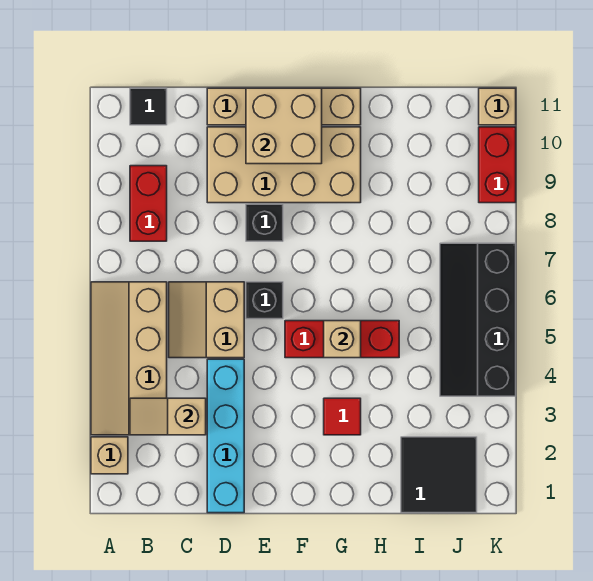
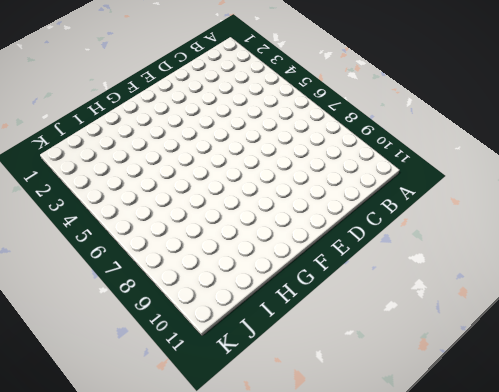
none -> tan brick A2 level 1
none -> tan slope A3:B6 level 1 top B
none -> red brick B8:B9 level 1

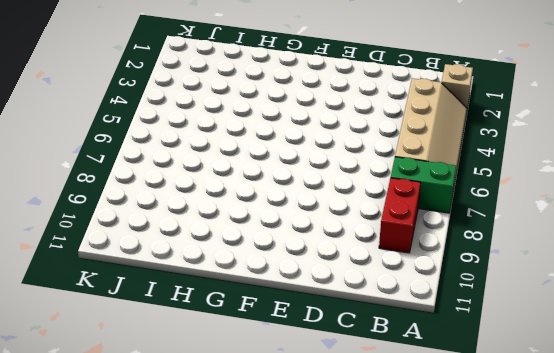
green brick A7:B7 level 1 -> none
none -> black tile B11 level 1
none -> tan slope C5:D6 level 1 top D
none -> cyan brick D1:D4 level 1

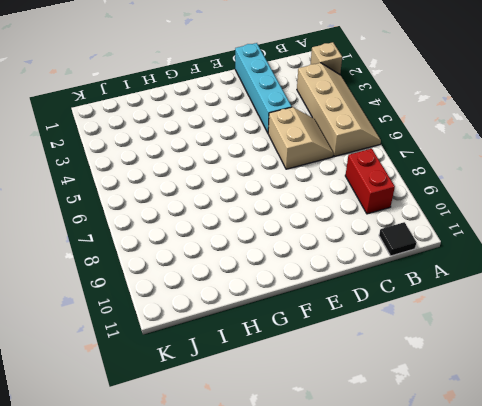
none -> tan brick D9:G10 level 1
none -> tan brick D11:G11 level 1
none -> black brick E6 level 1

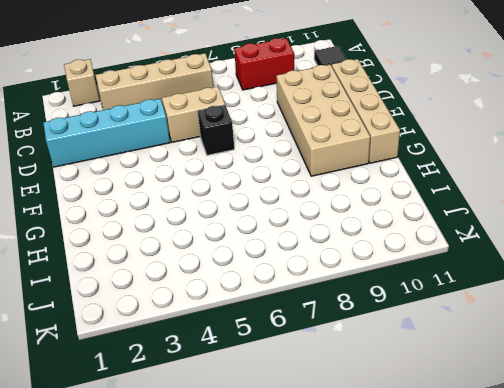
none -> black brick E8 level 1
none -> red brick F5:H5 level 1
none -> red tile G3 level 1

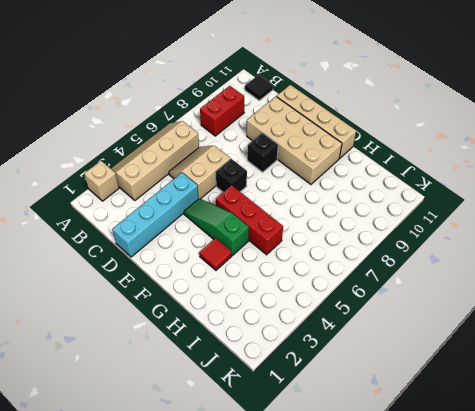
green slope E4:G4 level 1 top G -> none
none -> black tile I1:J2 level 1
none -> black slope J4:K7 level 1 top K
none -> red brick K9:K10 level 1

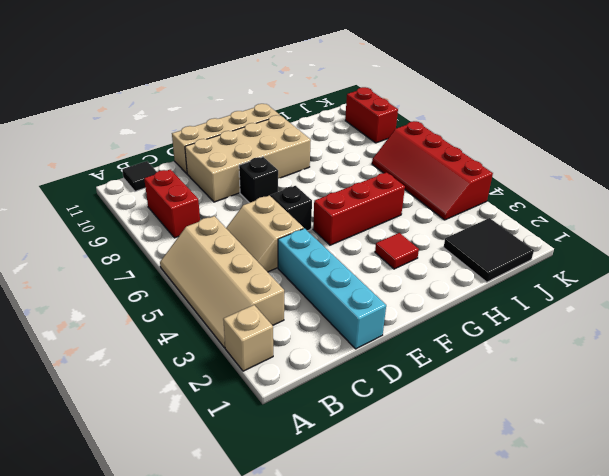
red slope J4:K7 level 1 top K -> black slope J4:K7 level 1 top K
none -> tan brick K11 level 1
none -> tan slope B3:C3 level 2 top C
none -> tan brick E10:F11 level 2

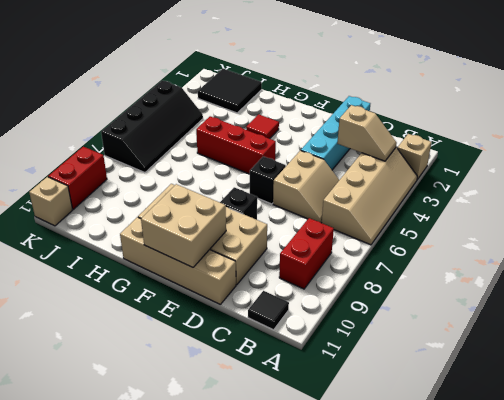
none -> tan brick G5 level 2

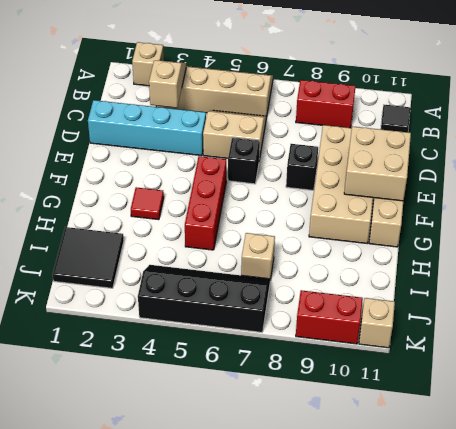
tan brick I7 level 1 -> tan brick G5 level 2

